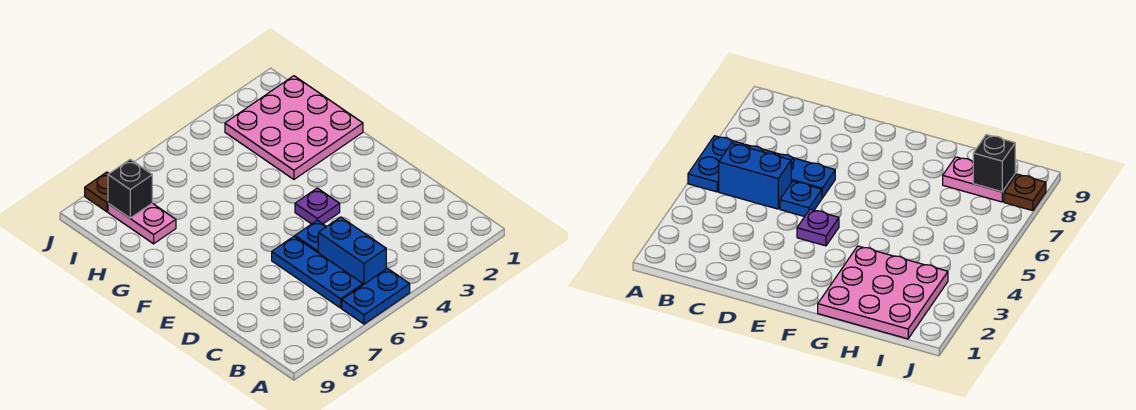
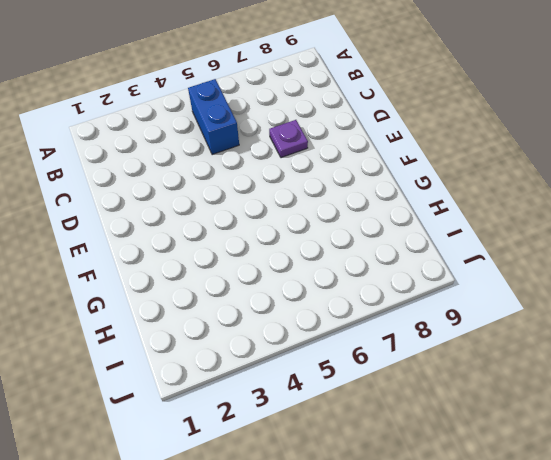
purple plate D7 level 1 -> purple plate E4 level 1
none -> blue plate A5:A6 level 1
none -> blue plate B6:D6 level 1

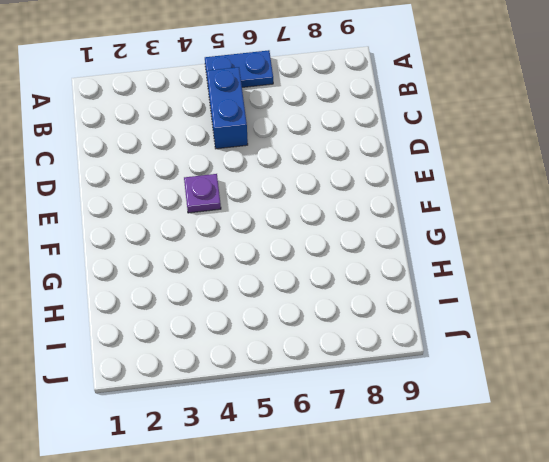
none -> blue plate B6:D6 level 1
none -> blue plate D5 level 1

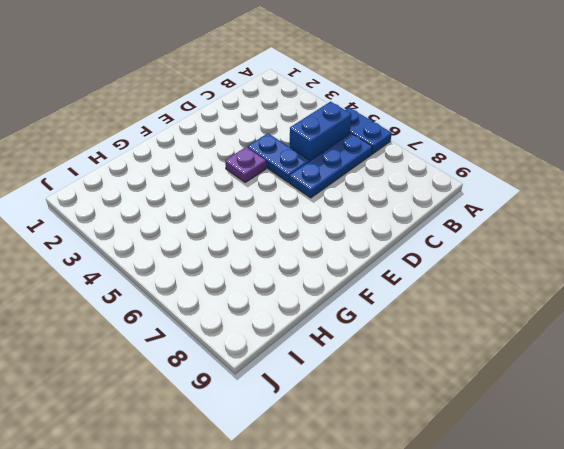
blue plate D4:D5 level 1 -> blue plate D5 level 1
none -> pink plate G1:I3 level 1
none -> pink plate H8:I8 level 1

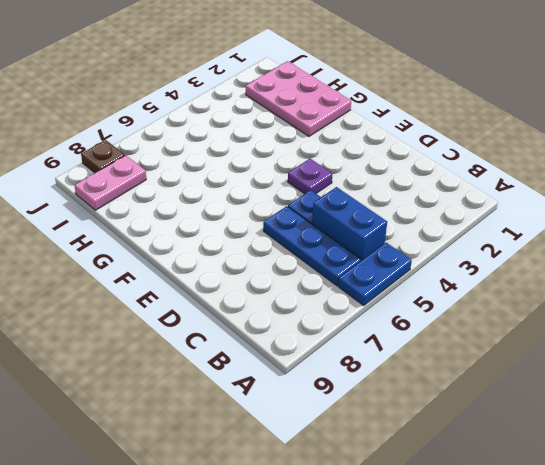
pink plate G1:I2 level 1 -> pink plate G1:I3 level 1
pink plate I8:I9 level 1 -> pink plate H8:I8 level 1
none -> black brick I8 level 2

